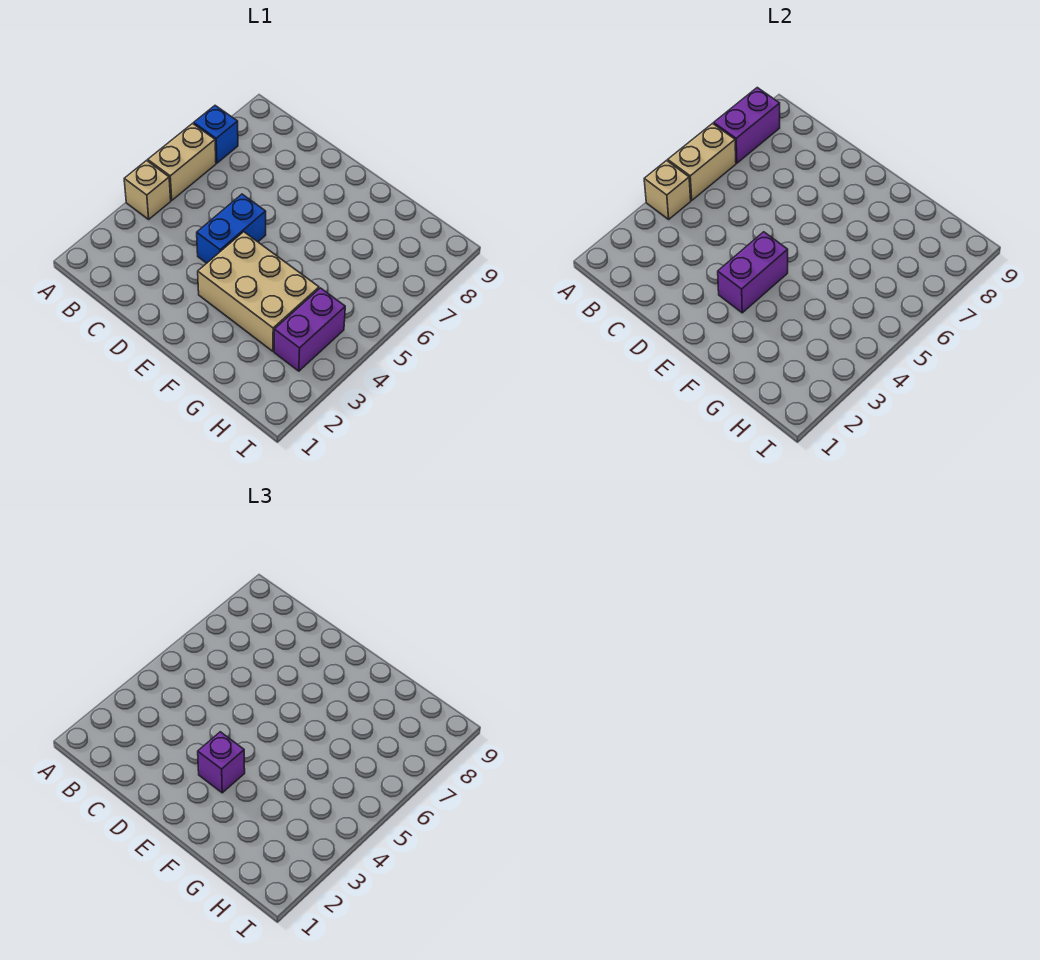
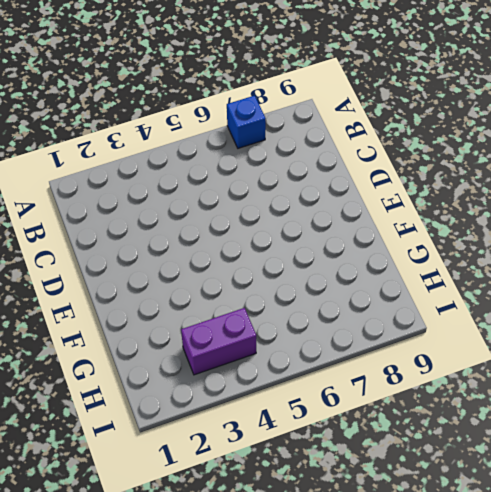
none -> tan brick A4 level 1
none -> tan brick A5:A6 level 1

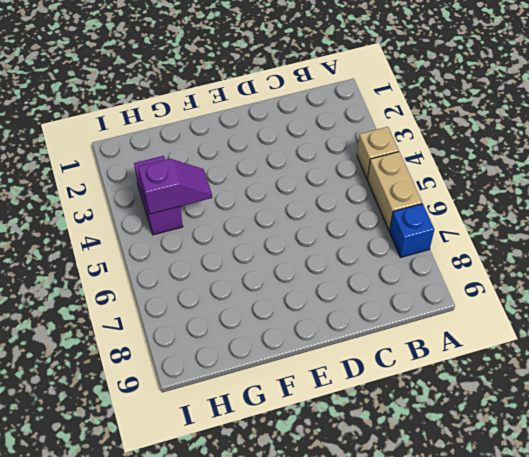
purple slope G4:H4 level 2 top H -> none
none -> blue brick D4:D5 level 1
none -> tan brick E3:G4 level 1

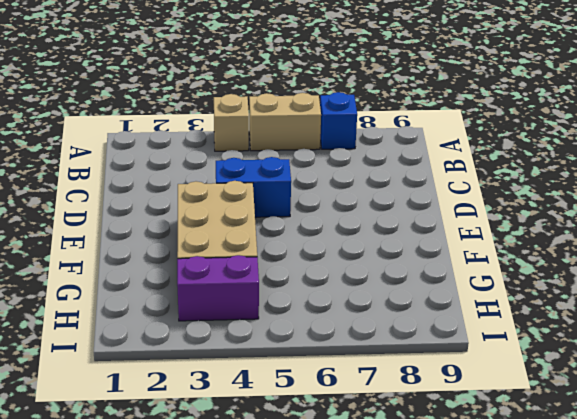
none -> tan brick A4 level 2
none -> tan brick A5:A6 level 2

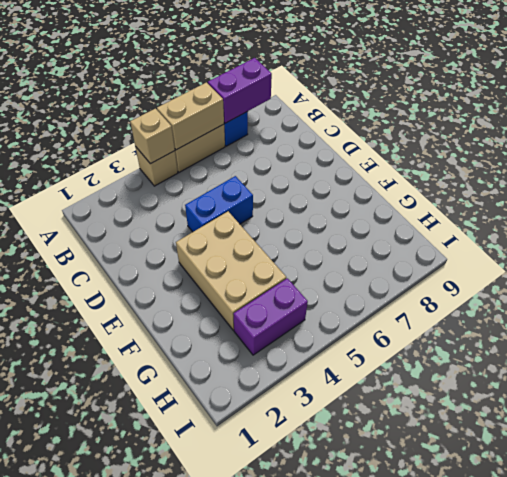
none -> purple brick E3:E4 level 2
none -> purple brick E3 level 3

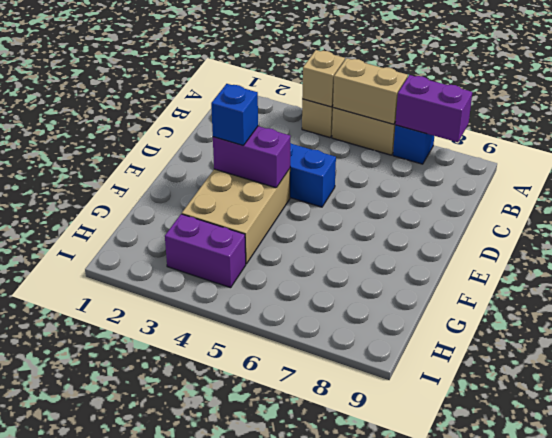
blue brick E3 level 3 -> purple brick E3 level 3

